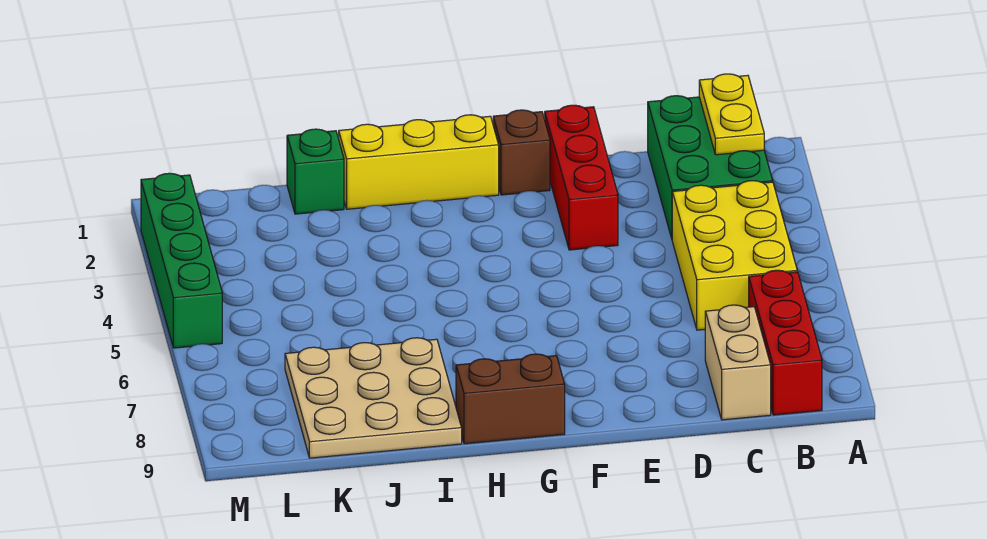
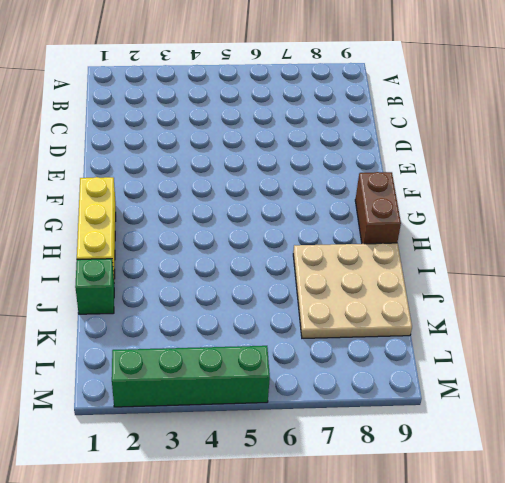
none -> green brick B1:C3 level 1
none -> yellow brick B4:C6 level 1
none -> red brick B7:B9 level 1

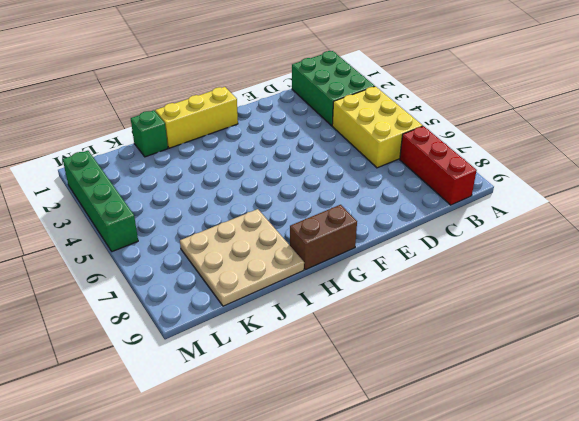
none -> tan brick C8:C9 level 1
none -> red brick E1:E3 level 1
none -> brown brick F1 level 1

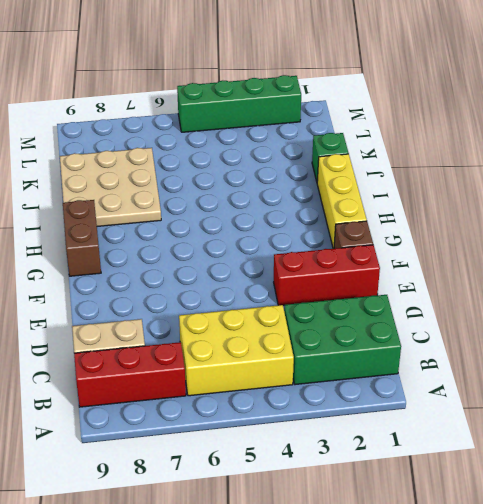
none -> yellow plate B1:B2 level 2

